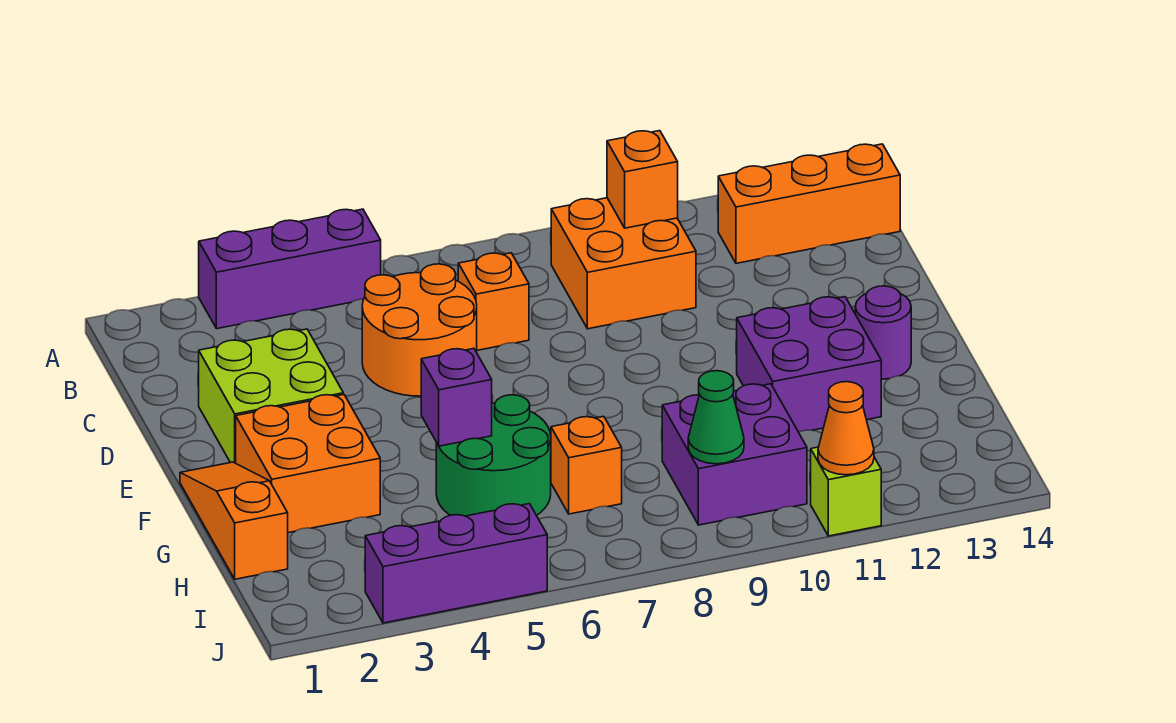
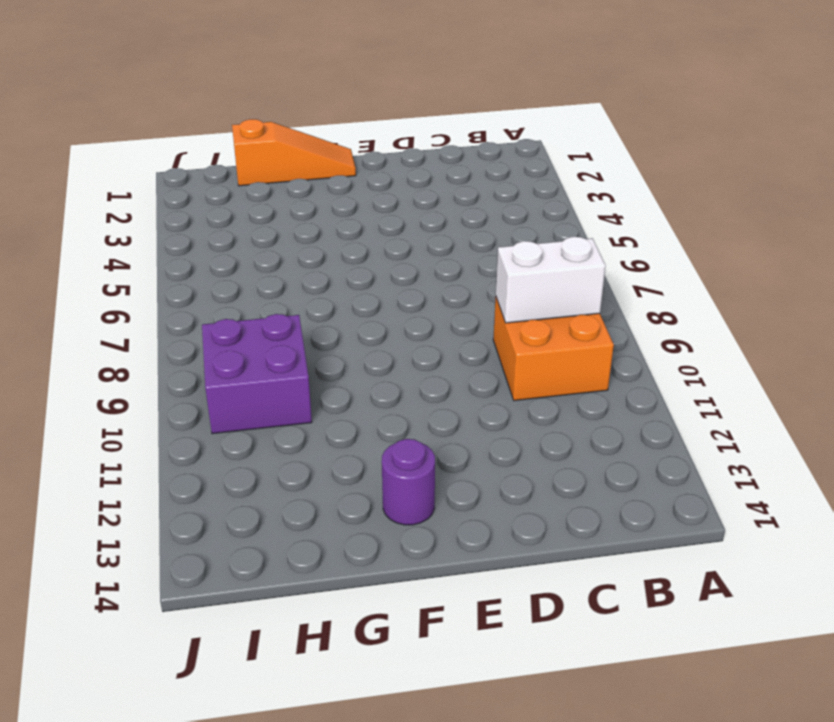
white brick B9:C9 level 2 -> none
none -> purple brick A3:A5 level 1
none -> orange brick B12:B14 level 1
none -> orange round brick C5:D6 level 1

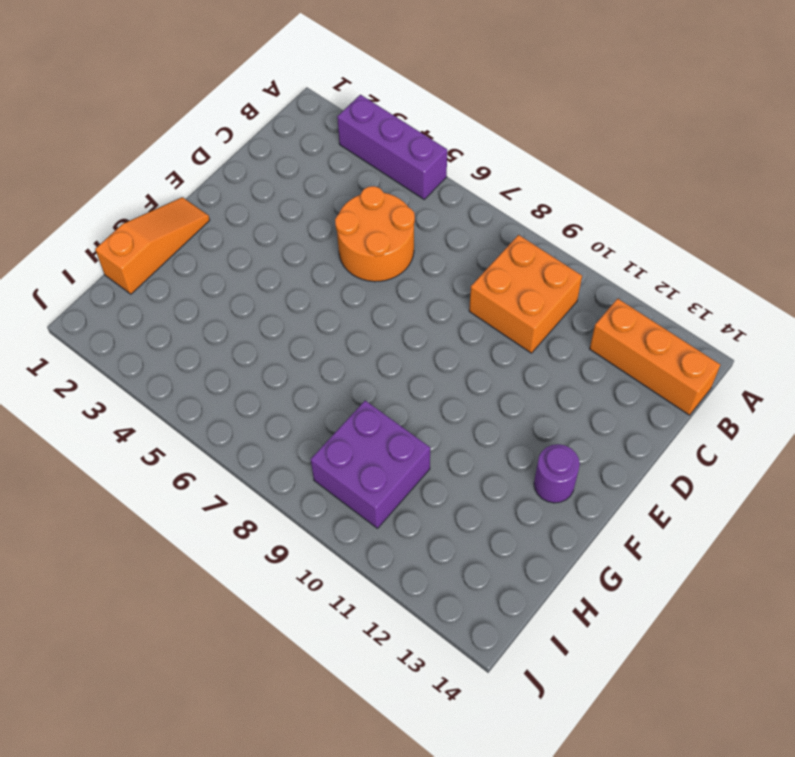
none -> orange brick C7 level 1
none -> lime brick D2:E3 level 1
none -> orange brick F2:G3 level 1

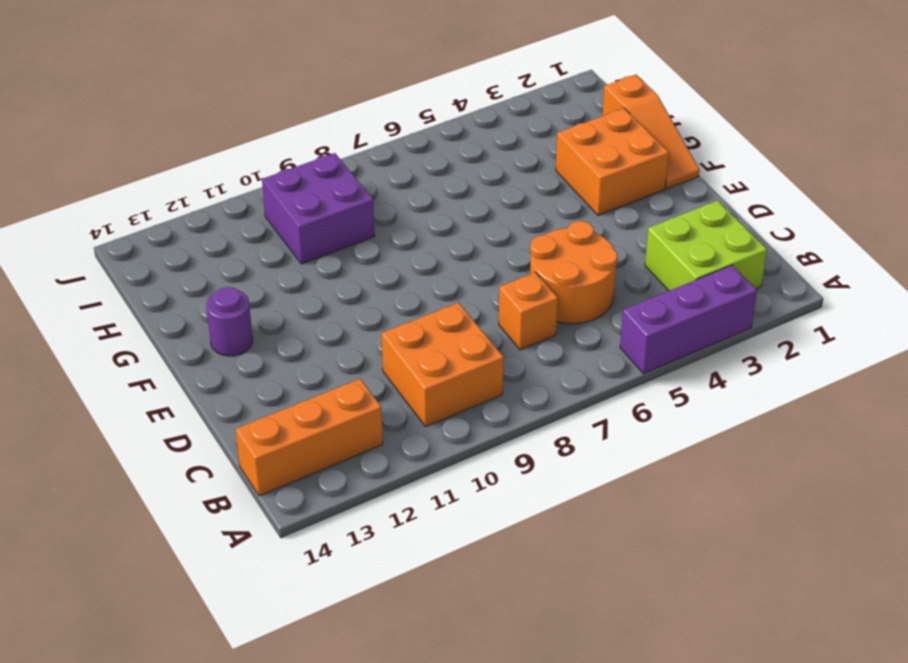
lime brick B2:C3 level 1 -> lime brick D2:E3 level 1
none -> purple brick F11:G12 level 1
none -> green round brick G5:H6 level 1
none -> orange brick H7 level 1

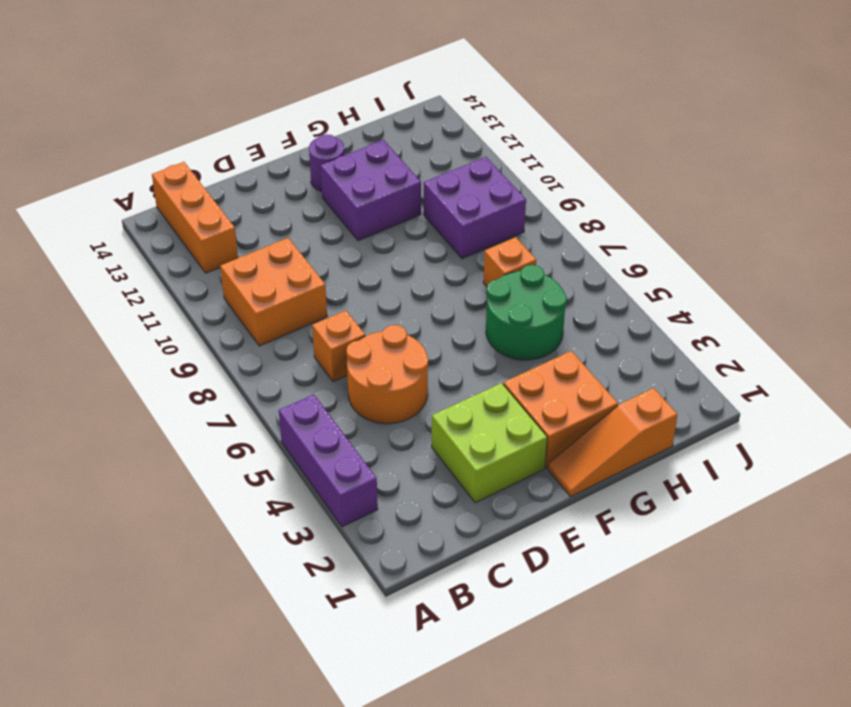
none -> purple brick J3:J5 level 1
none -> lime brick J11 level 1
none -> orange brick B10 level 2

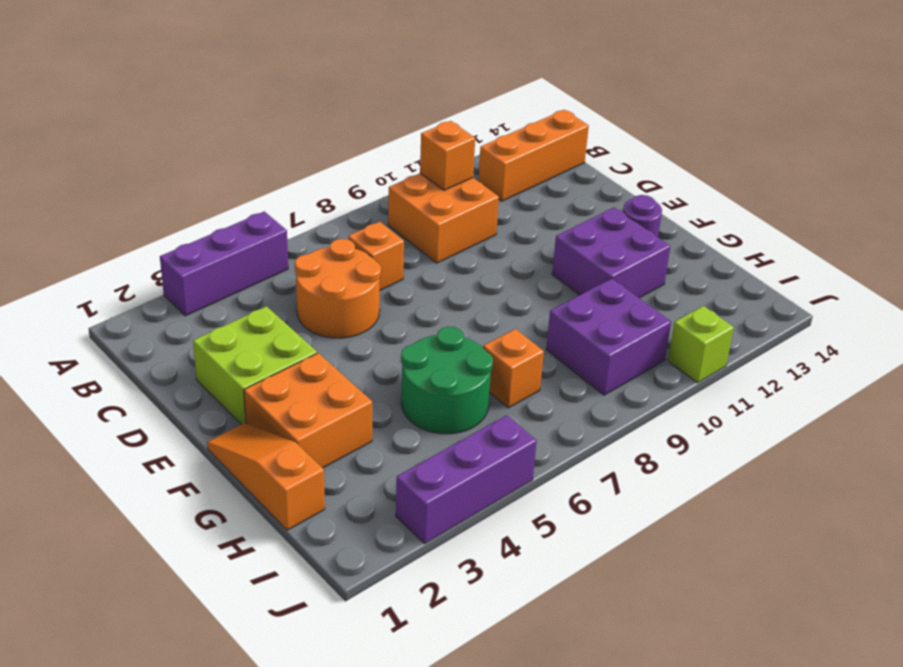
none -> purple brick G5 level 2
none -> green cone I9 level 2
none -> orange cone J11 level 2

